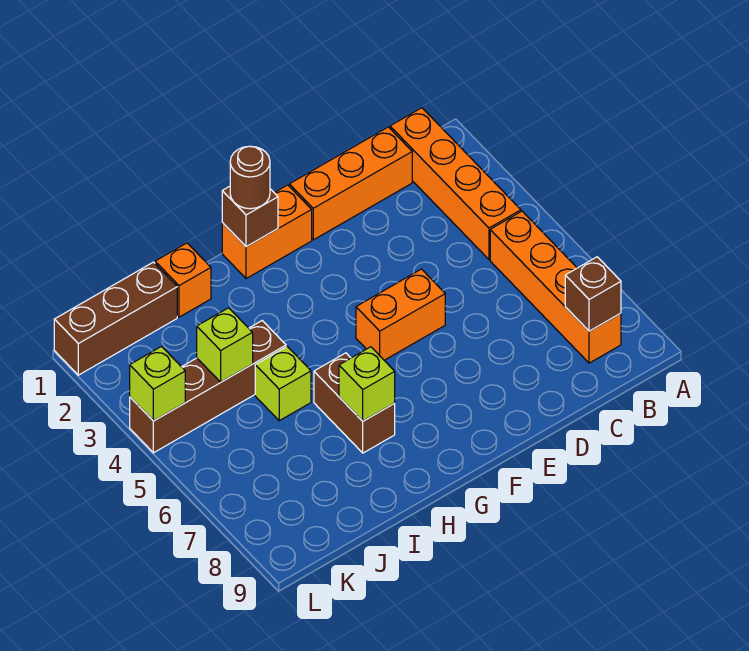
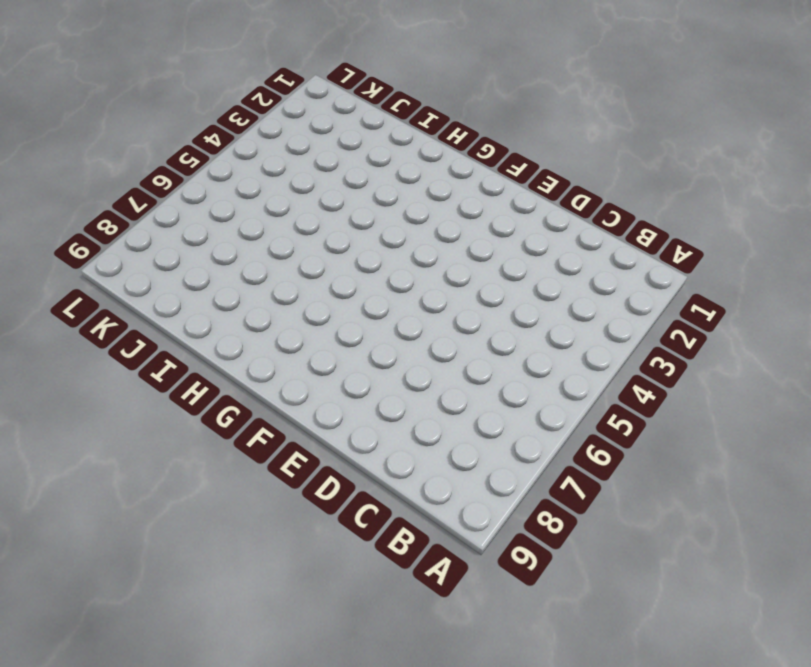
none -> orange brick B1:B4 level 1
none -> orange brick B5:B8 level 1
none -> orange brick C1:E1 level 1

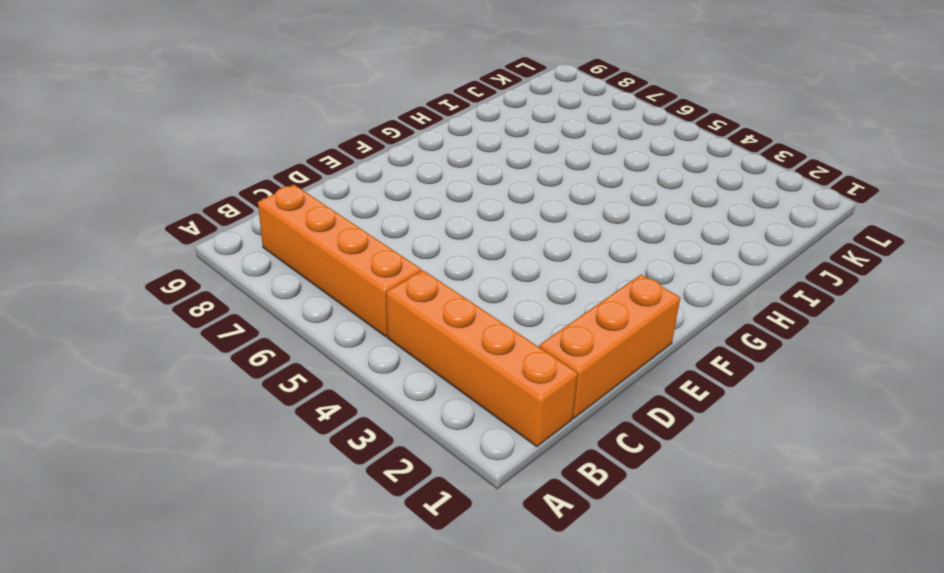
none -> orange brick E5:F5 level 1
none -> orange brick F1:G1 level 1
none -> brown brick H6:H7 level 1

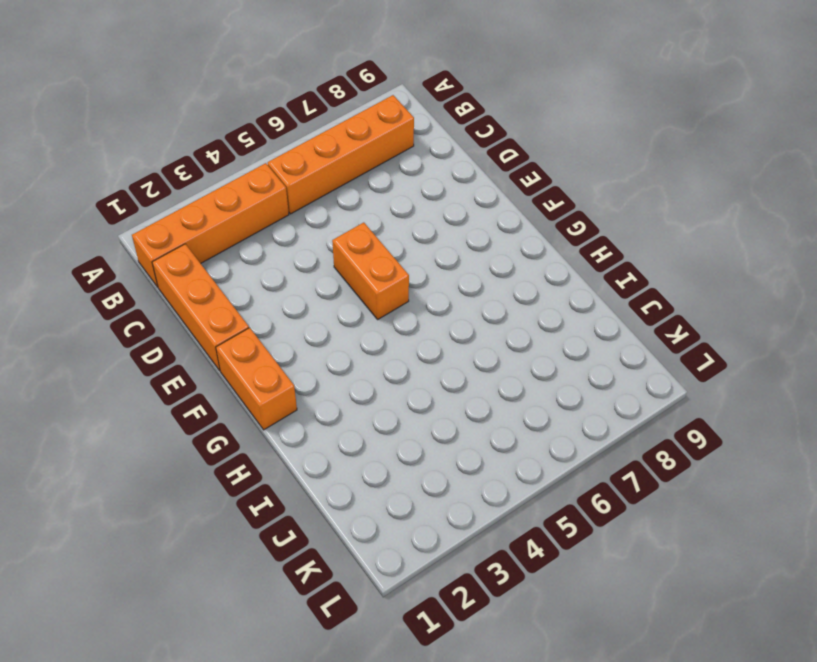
none -> brown brick H6:H7 level 1
none -> orange brick I1 level 1
none -> brown brick I4:L4 level 1

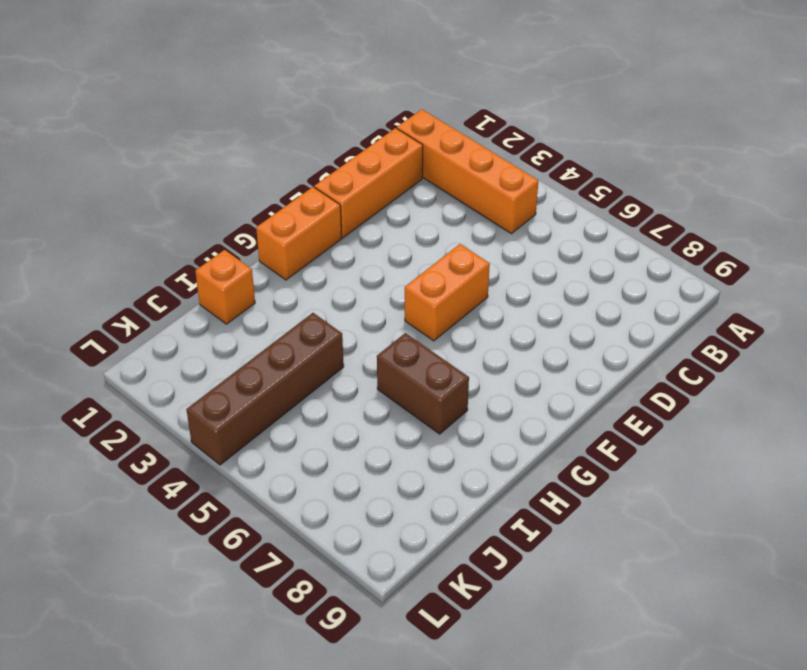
none -> orange brick B5:B8 level 1
none -> lime brick I5 level 1
none -> brown brick J1:L1 level 1

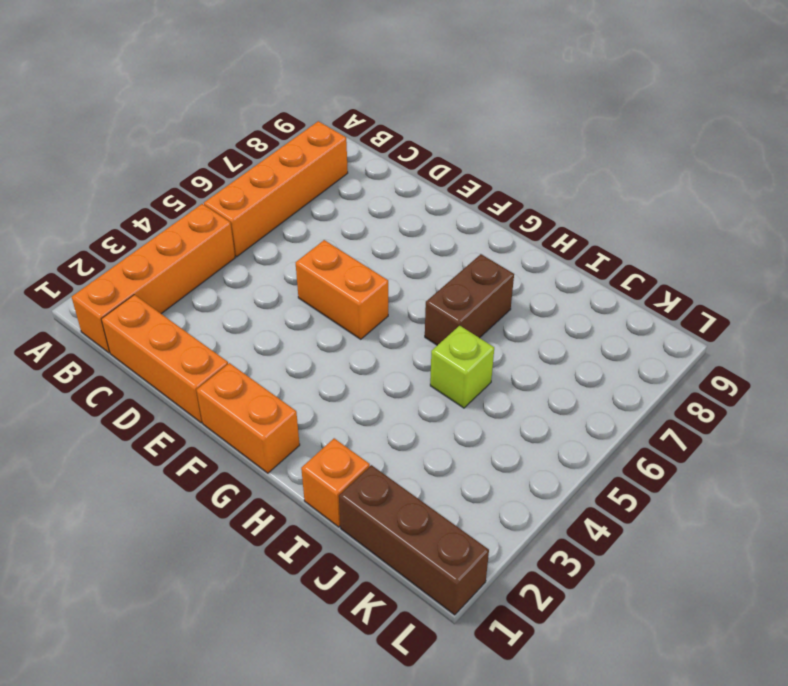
none -> brown brick I4:L4 level 1
none -> brown brick B8 level 2
none -> brown brick G1 level 2

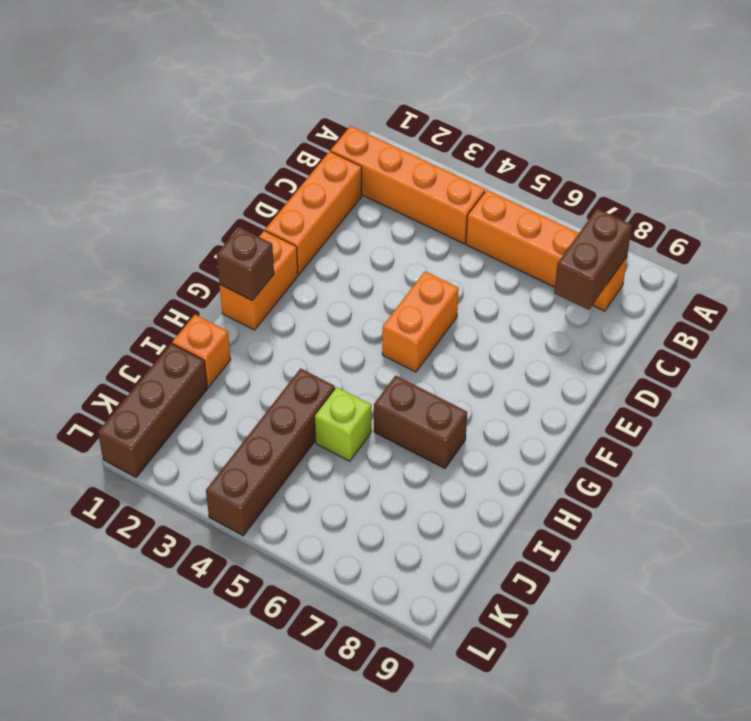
brown brick B8:C8 level 2 -> brown brick B8 level 2
none -> lime brick H7 level 2
none -> lime brick J4 level 2
none -> lime brick L4 level 2

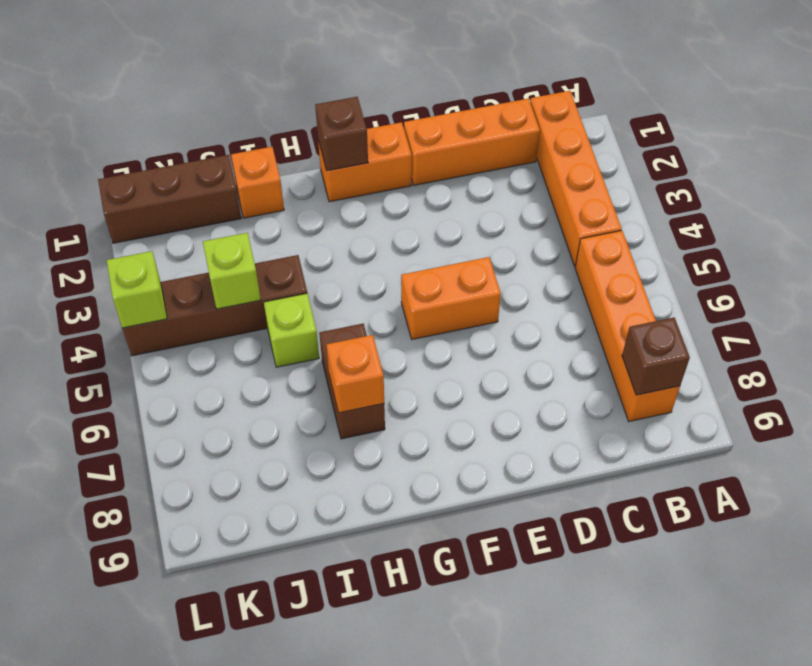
orange brick H7 level 2 -> lime brick H7 level 2
none -> brown round brick G1 level 3

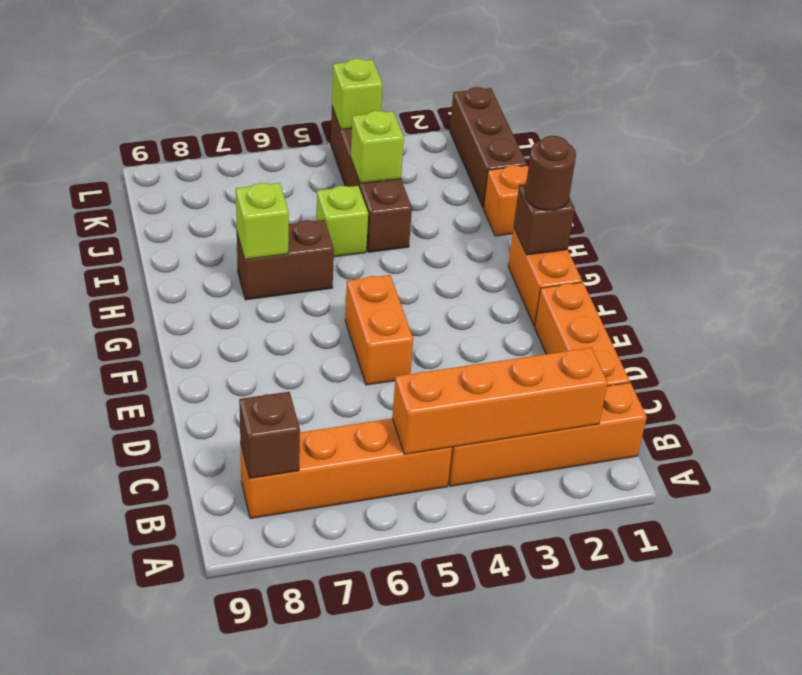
orange brick B2:B5 level 2 -> none

